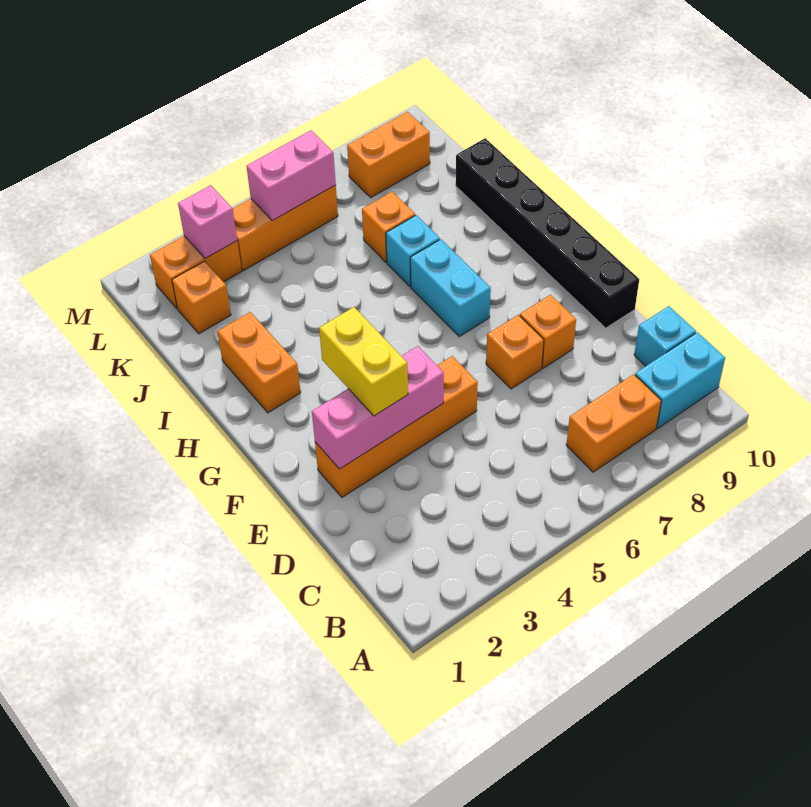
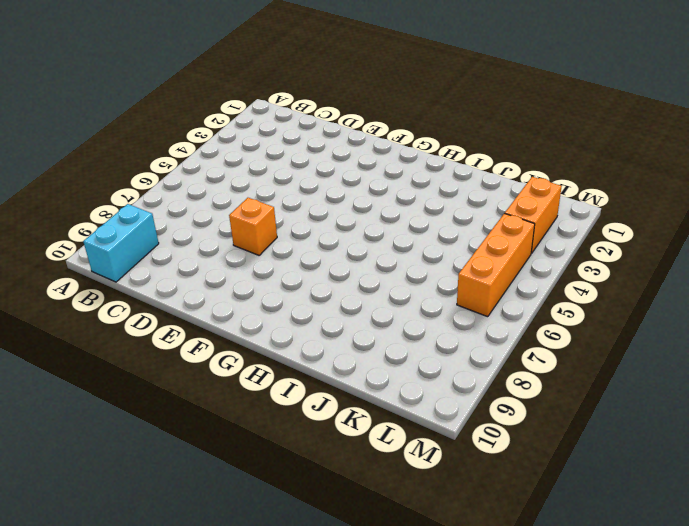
none -> orange brick B7:B8 level 1
none -> cyan brick C10 level 1
none -> orange brick E2:E5 level 1

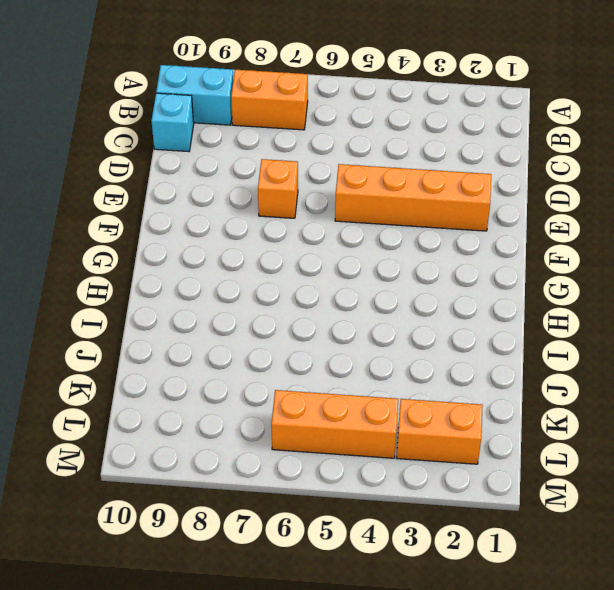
none -> orange brick E8 level 1
none -> black brick E10:J10 level 1
none -> cyan brick G7:H7 level 1

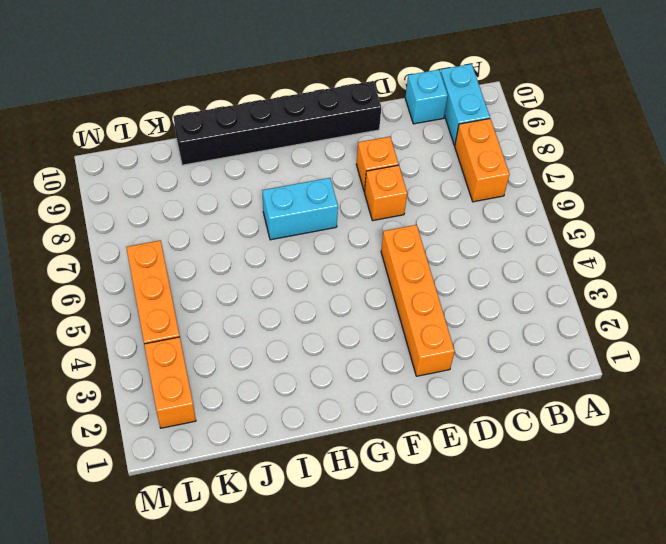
none -> orange brick H2:I2 level 1
none -> cyan brick I7 level 1
none -> orange brick J7 level 1

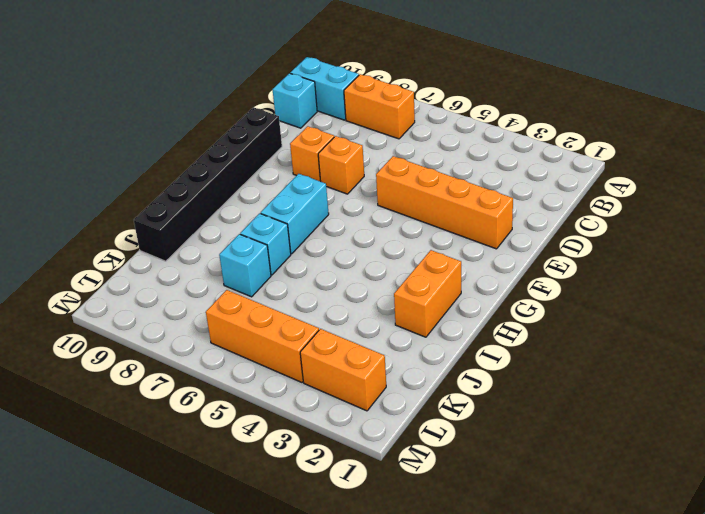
cyan brick J7 level 1 -> orange brick J7 level 1
none -> orange brick K2 level 1
none -> orange brick L8:L9 level 1
none -> pink brick E2:E4 level 2

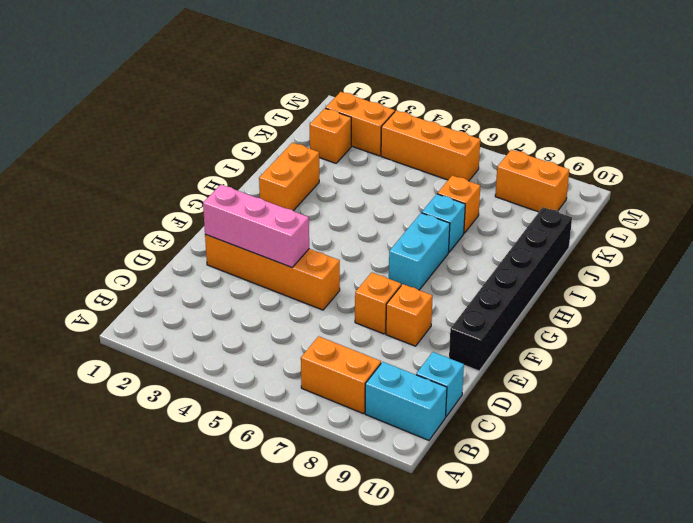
none -> pink brick L3 level 2
none -> pink brick L5:L6 level 2
none -> yellow brick E3:F3 level 3

